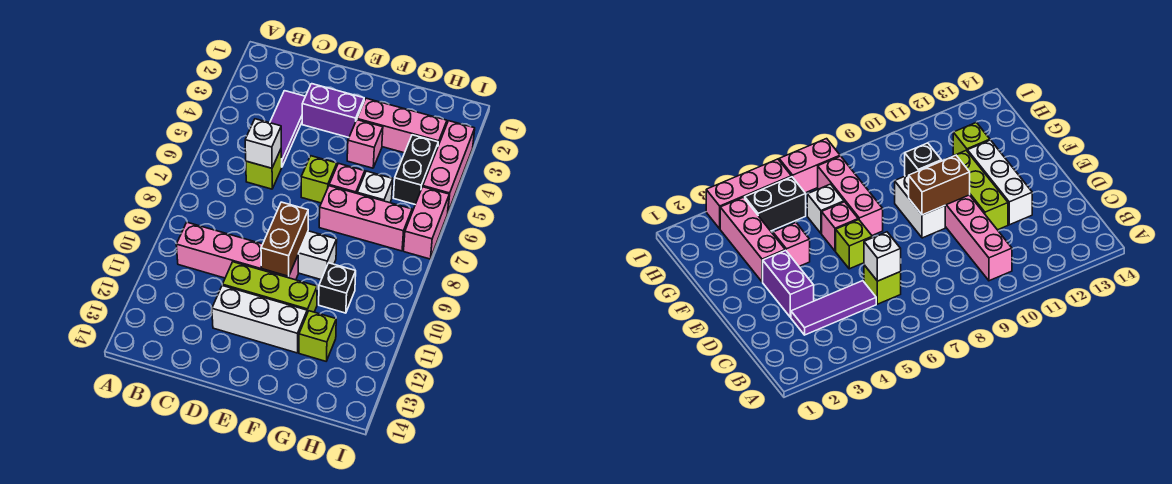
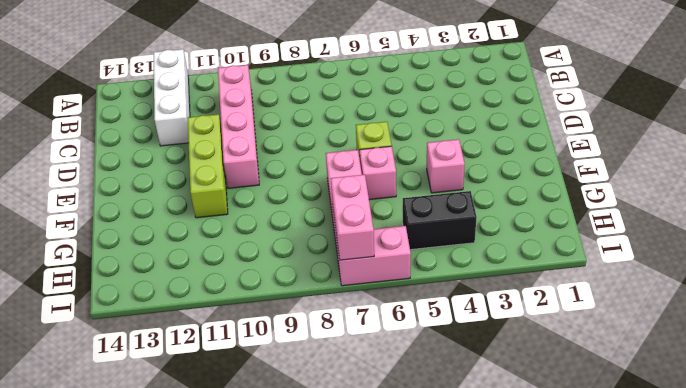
white brick A12:C12 level 1 -> white brick D12:F12 level 1
pink brick H7:I7 level 2 -> none
none -> purple tile C3:C5 level 1
none -> lime brick C6 level 1
none -> purple brick D3:E3 level 1

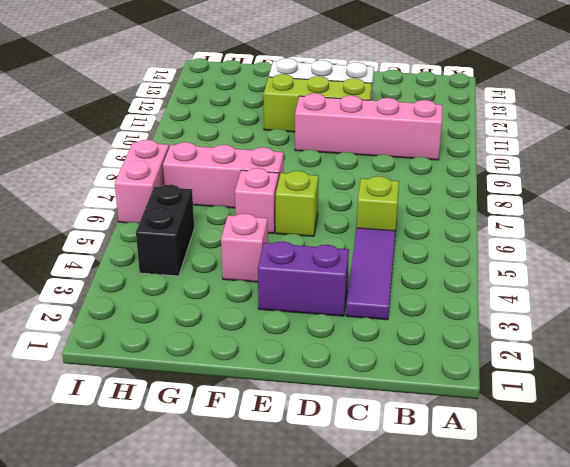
none -> white brick E9:F9 level 1
none -> pink brick F3:H3 level 1
none -> white brick G6 level 1

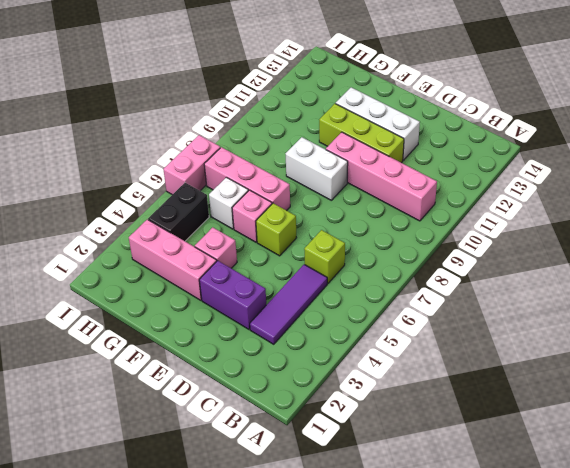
none -> black brick G10 level 1
none -> lime brick G12 level 1
none -> pink brick I3:I5 level 1

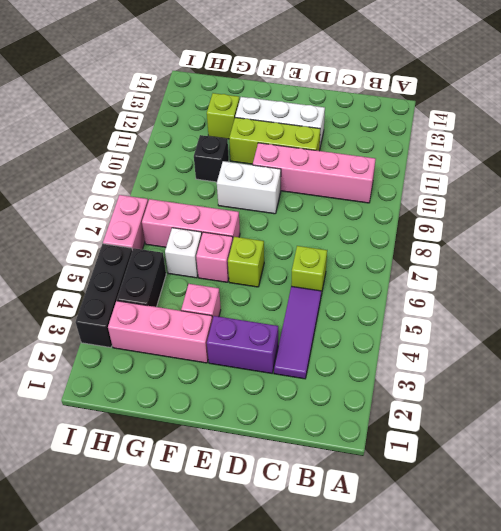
black brick I3:I5 level 1 -> pink brick I3:I5 level 1
none -> white brick C6 level 2
none -> brown brick E9:E10 level 2

